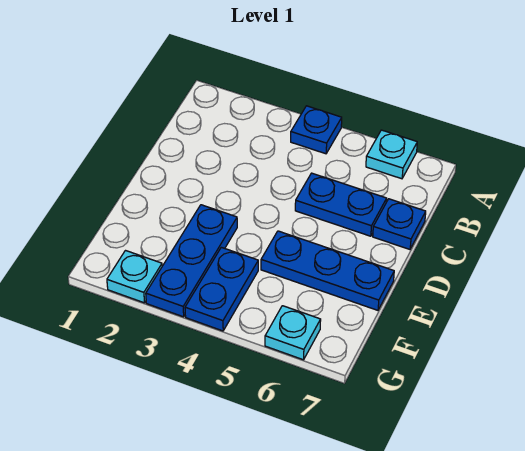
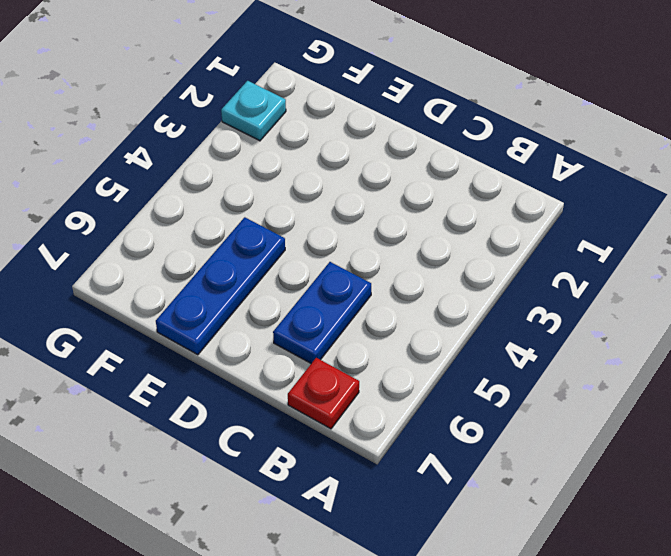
red plate B7 level 1 -> none
none -> blue plate A4 level 1
none -> cyan plate A6 level 1

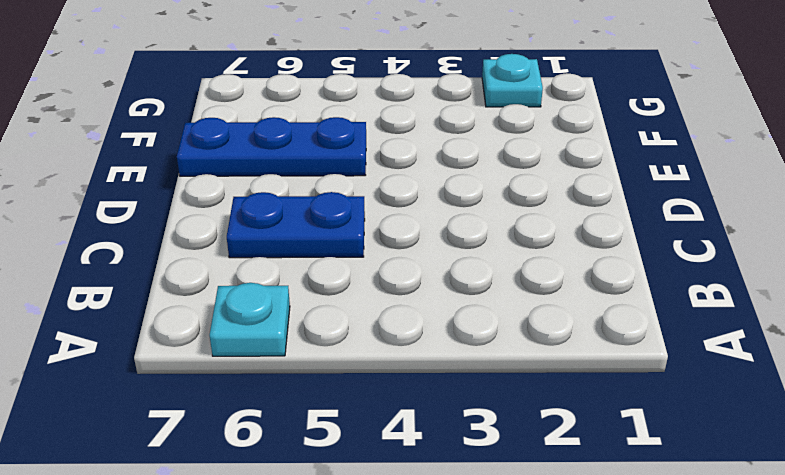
none -> blue plate A4 level 1
none -> blue plate C7 level 1

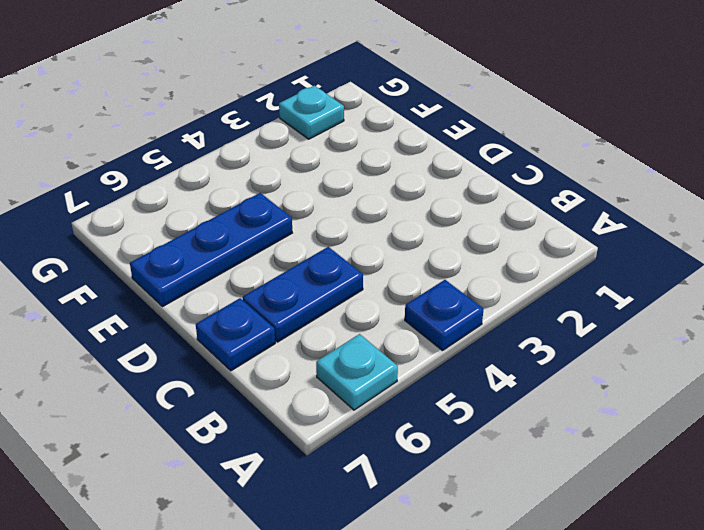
none -> blue plate E3:G3 level 1
none -> blue plate F4:G4 level 1

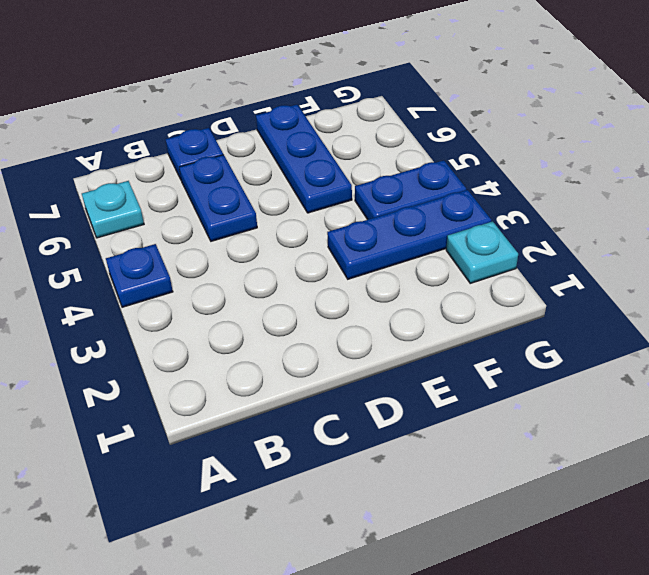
none -> cyan plate G6 level 1

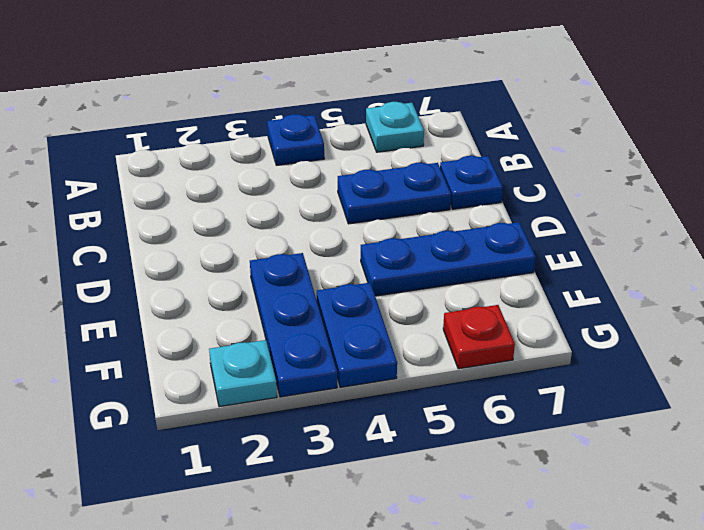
red plate G6 level 1 -> cyan plate G6 level 1

